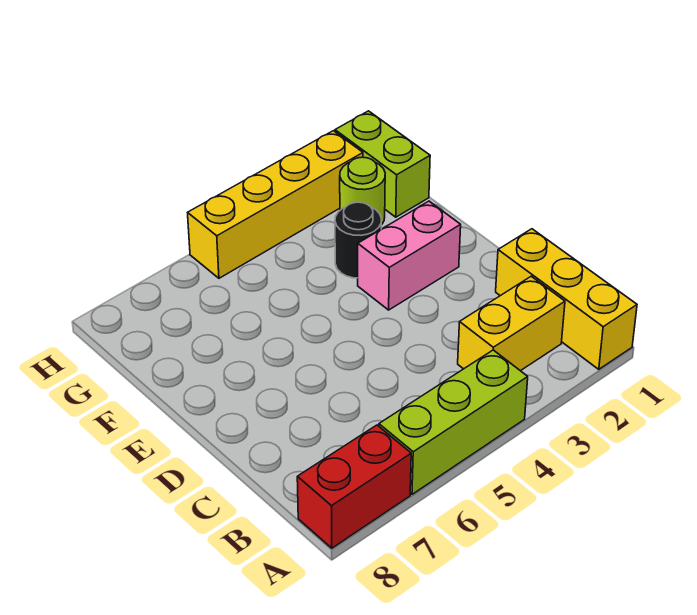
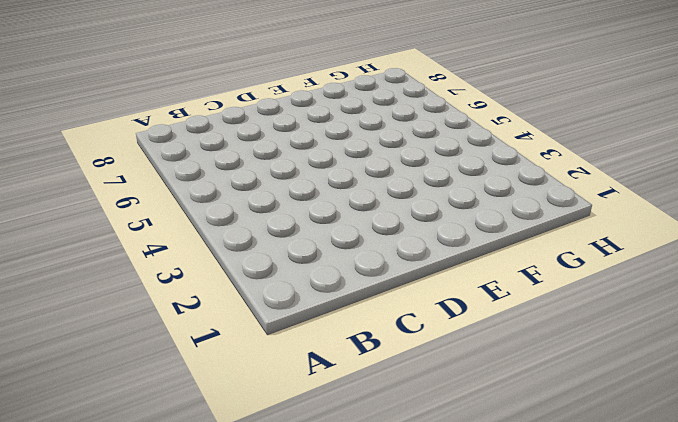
none -> yellow brick A1:C1 level 1
none -> lime brick A4:A6 level 1

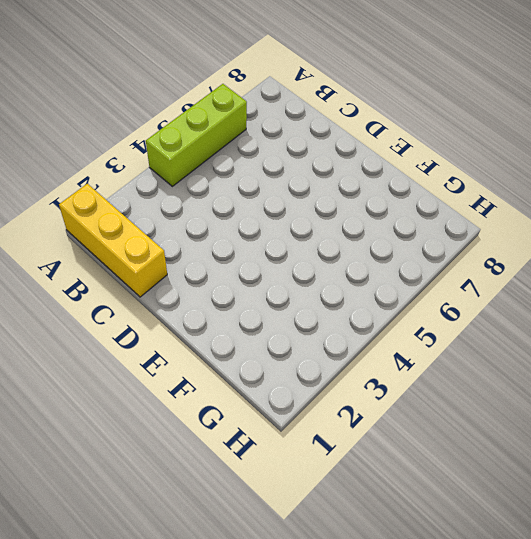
none -> red brick A7:A8 level 1
none -> yellow brick B2:B3 level 1

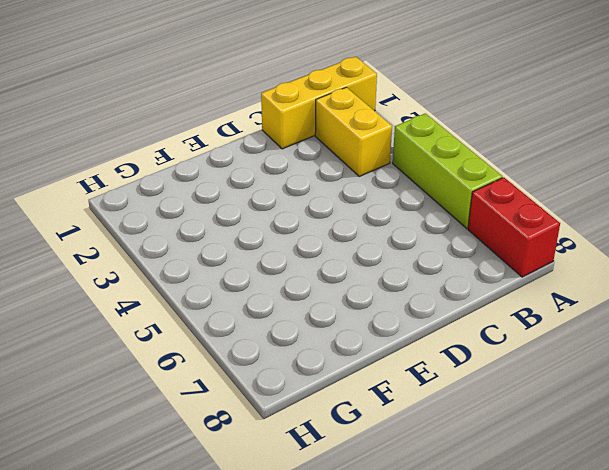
none -> pink brick E2:E3 level 1
none -> black round brick F3 level 1

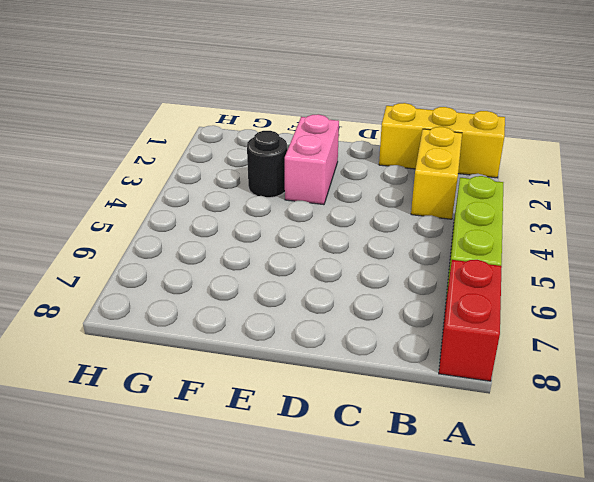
none -> lime brick G1:H1 level 1
none -> lime round brick G2 level 1

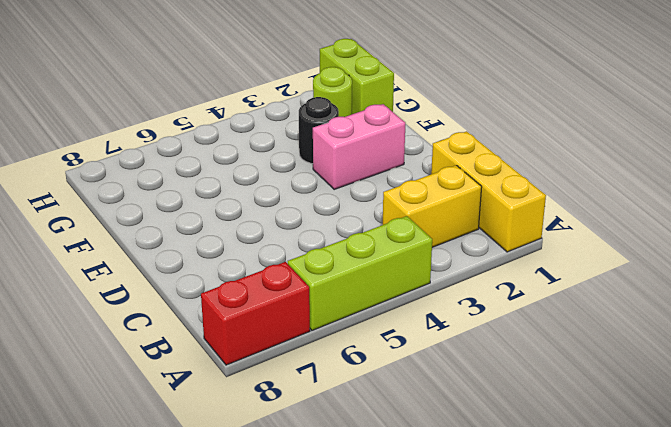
none -> yellow brick H2:H5 level 1

